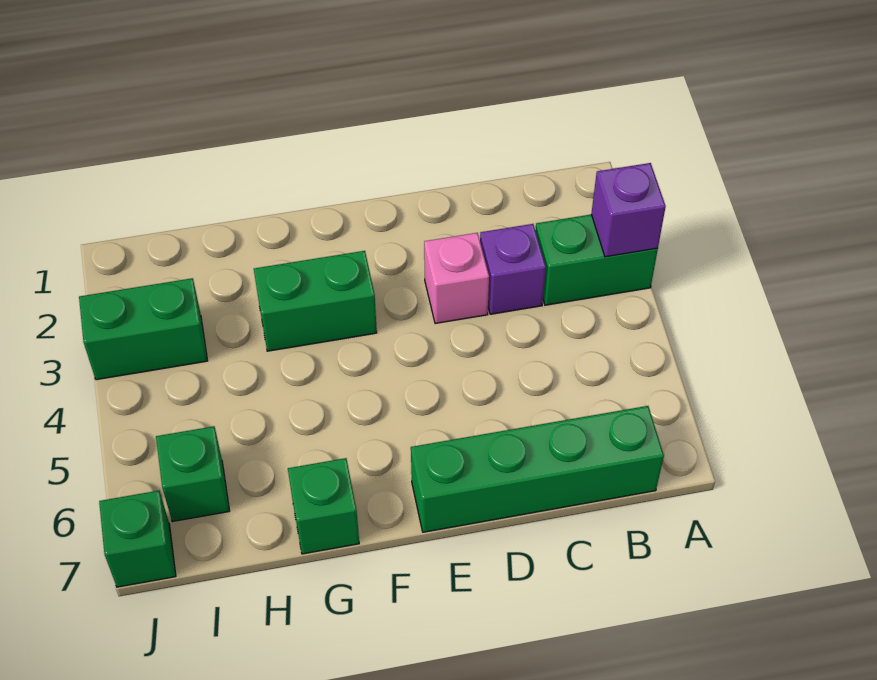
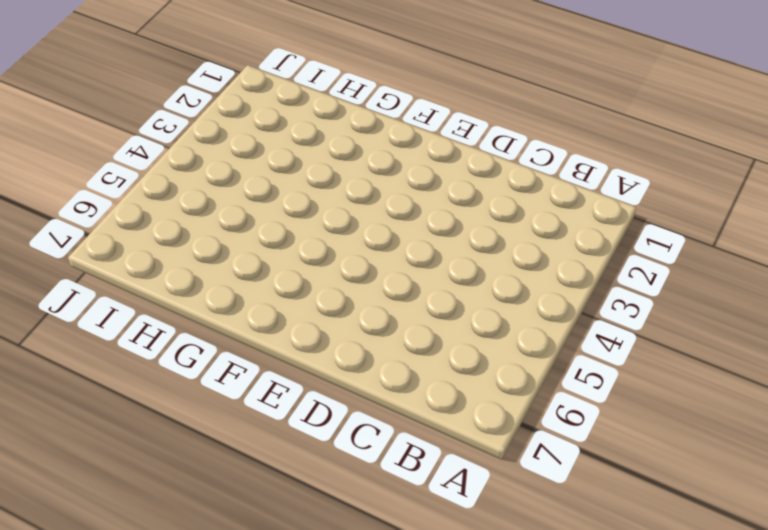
none -> green brick A3:B3 level 1
none -> green brick B7:E7 level 1

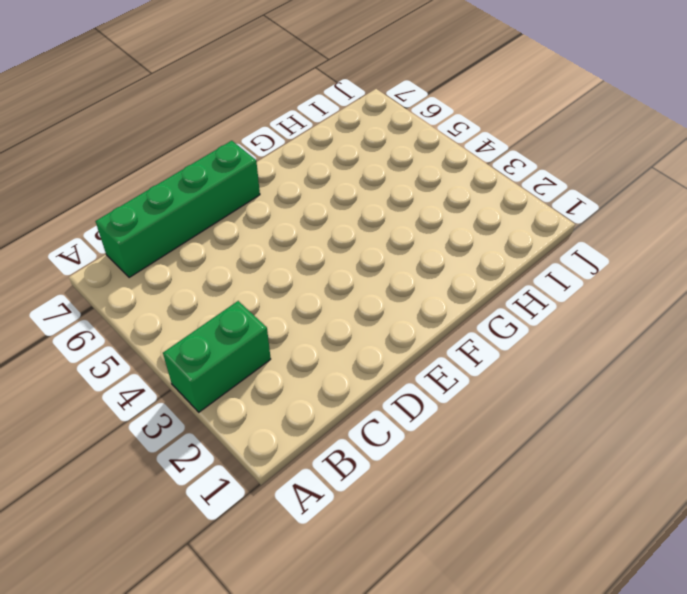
none -> purple brick C3 level 1
none -> pink brick D3 level 1

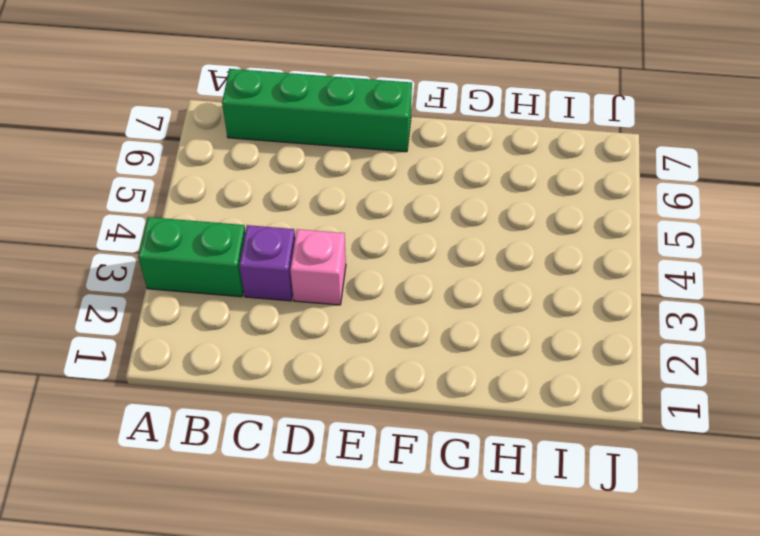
none -> green brick F3:G3 level 1
none -> green brick G7 level 1

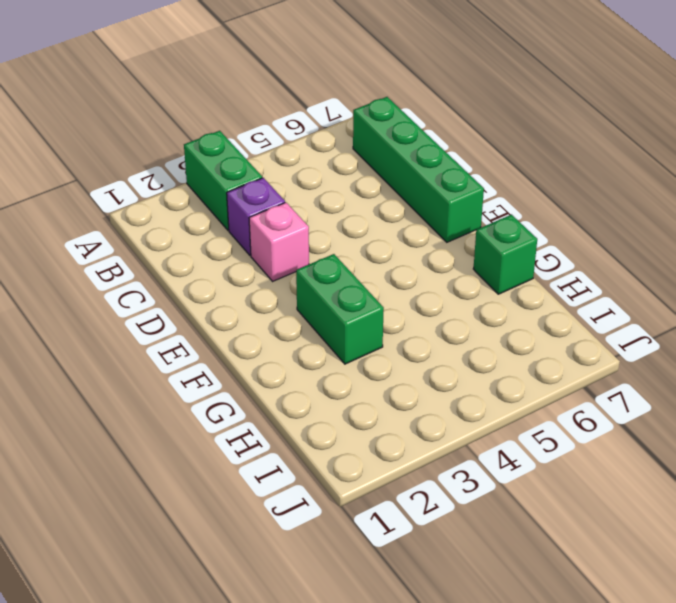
none -> green brick I3:J3 level 1
none -> green brick I6 level 1

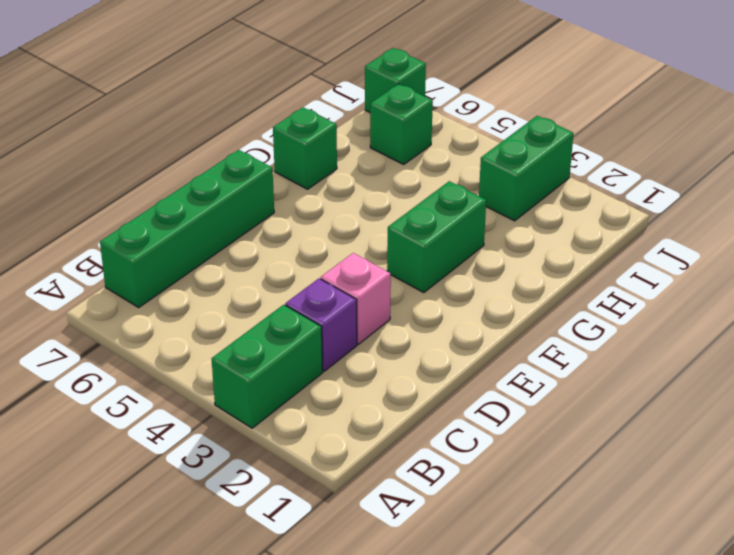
none -> purple brick A3 level 2

